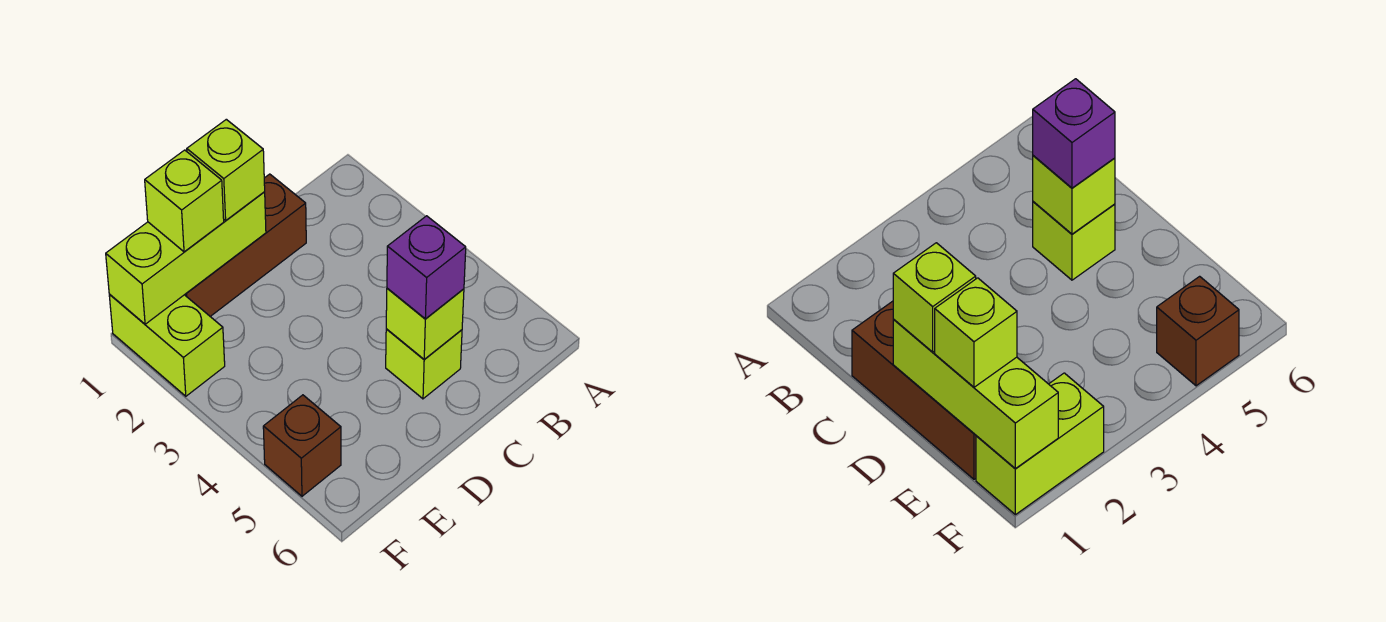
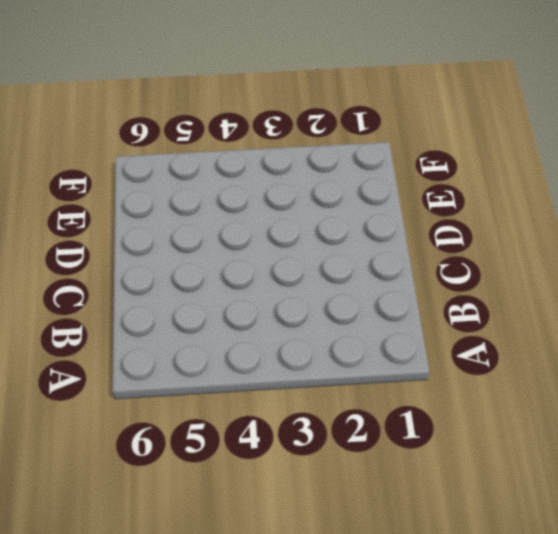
none -> brown brick C1:E1 level 1
none -> lime brick C5 level 1

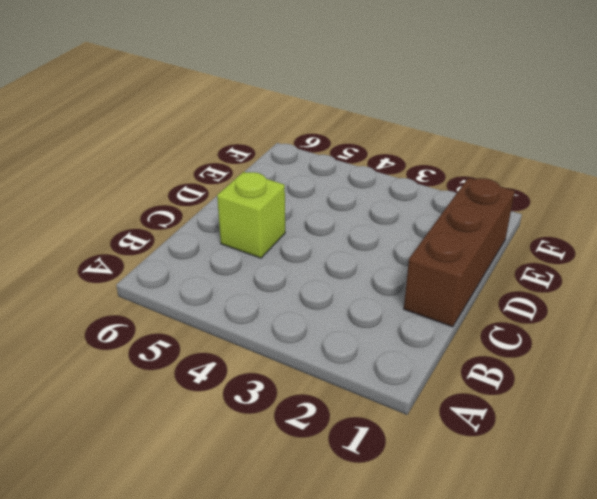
none -> lime brick F1:F2 level 1
none -> brown brick F5 level 1

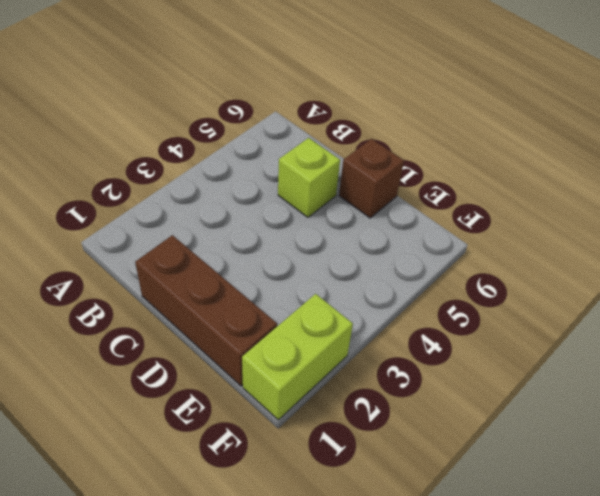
brown brick D6 level 1 -> brown brick F5 level 1
none -> lime brick C5 level 2
none -> lime brick D1:F1 level 2

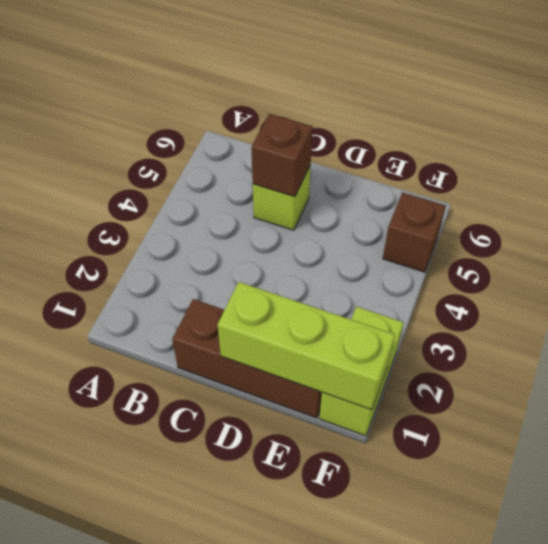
brown brick C5 level 2 -> lime brick C5 level 2
none -> purple brick C5 level 3
none -> lime brick D1 level 3

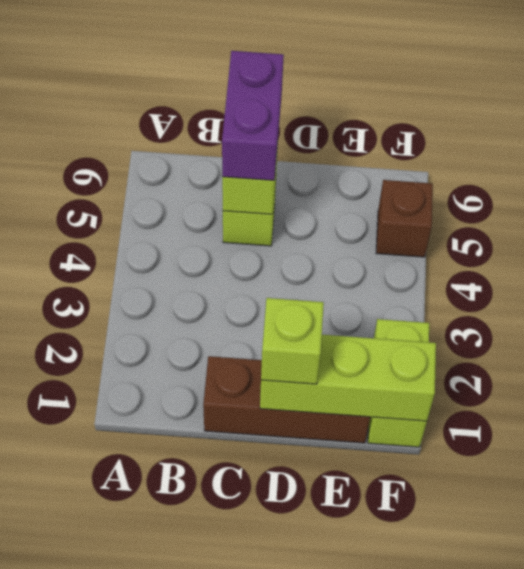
purple brick C5:C6 level 3 -> purple brick C5 level 3
none -> lime brick E1 level 3

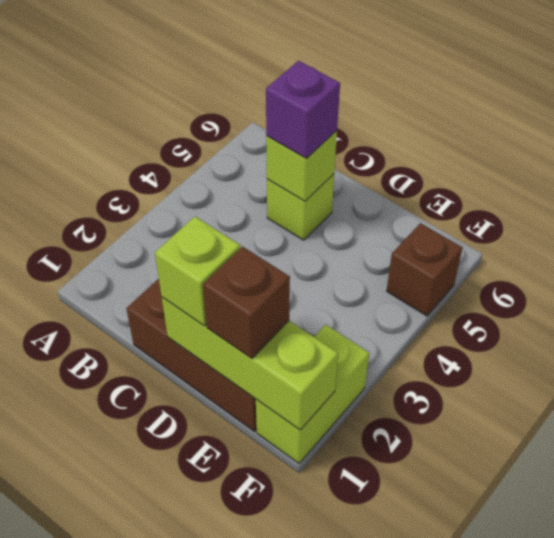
brown brick E1 level 3 -> lime brick E1 level 3

